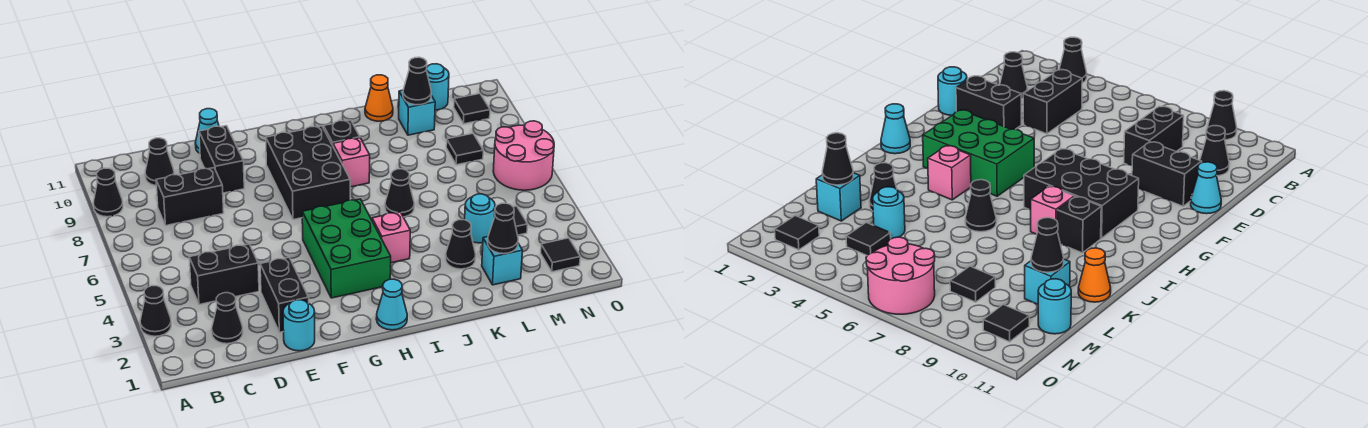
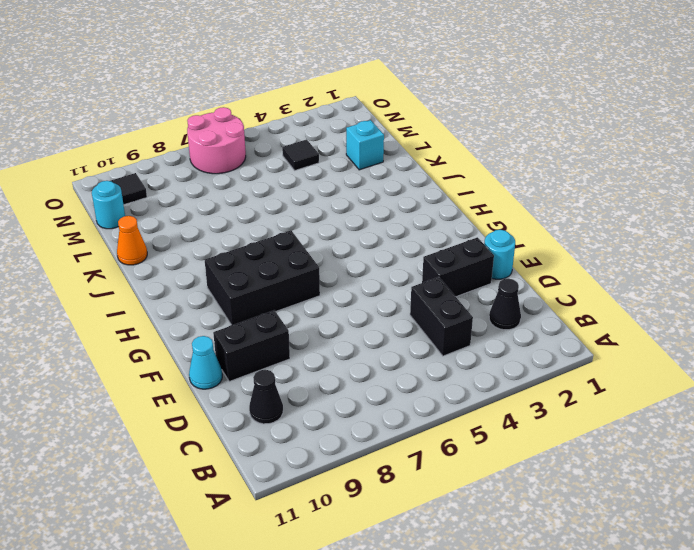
none -> black cone A3 level 1
none -> black cone A9 level 1
none -> black brick C8:D8 level 1
none -> green brick G3:H5 level 1

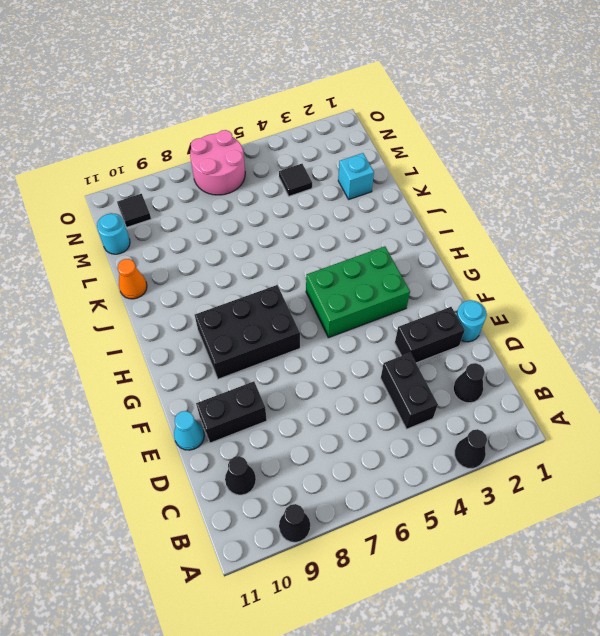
none -> black brick C8:D8 level 1
none -> cyan cone H1 level 1
none -> pink brick I4 level 1
none -> pink brick I8 level 1

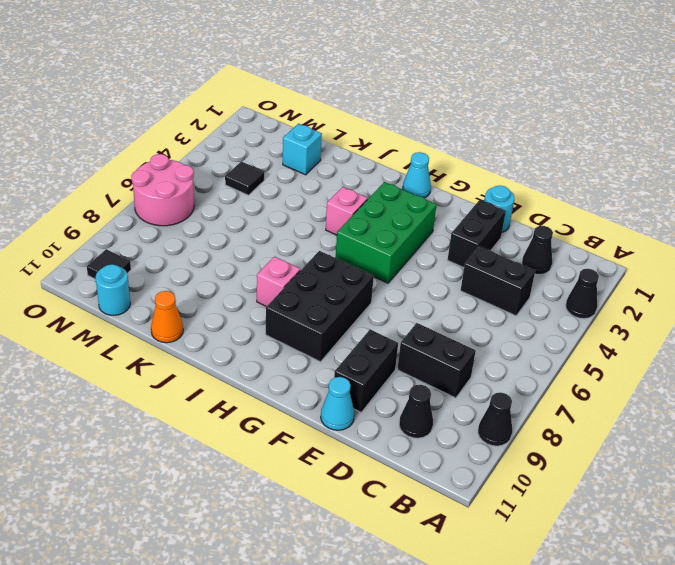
none -> black brick I9 level 1
none -> black cone J6 level 1
none -> black cone K3 level 1
none -> cyan round brick L4 level 1

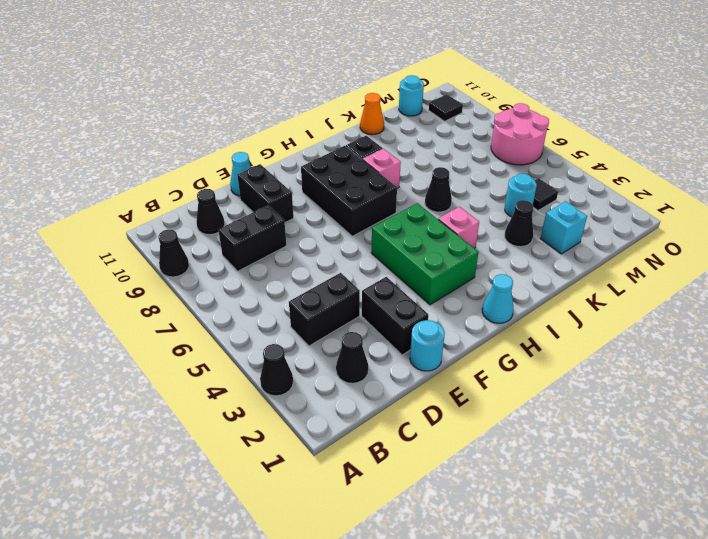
none -> cyan brick L10 level 1
none -> black tile M8 level 1
none -> black tile N2 level 1
none -> black cone L2 level 2

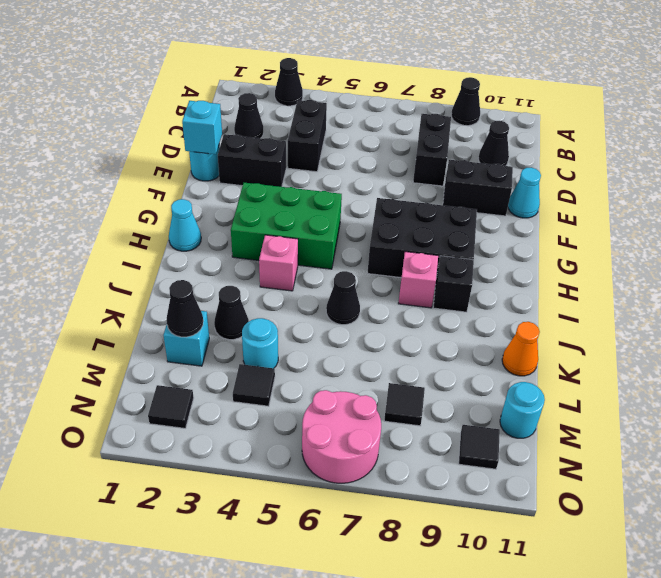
cyan brick E1 level 2 -> cyan brick L10 level 1
none -> black cone L10 level 2

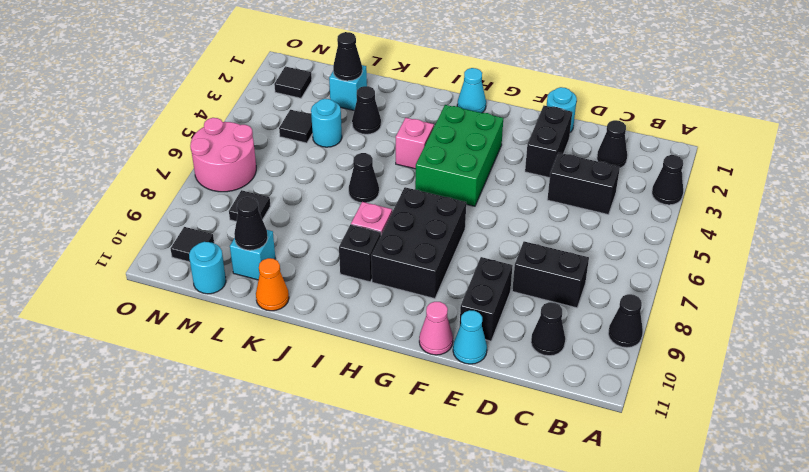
pink cone F11 level 1 -> none

